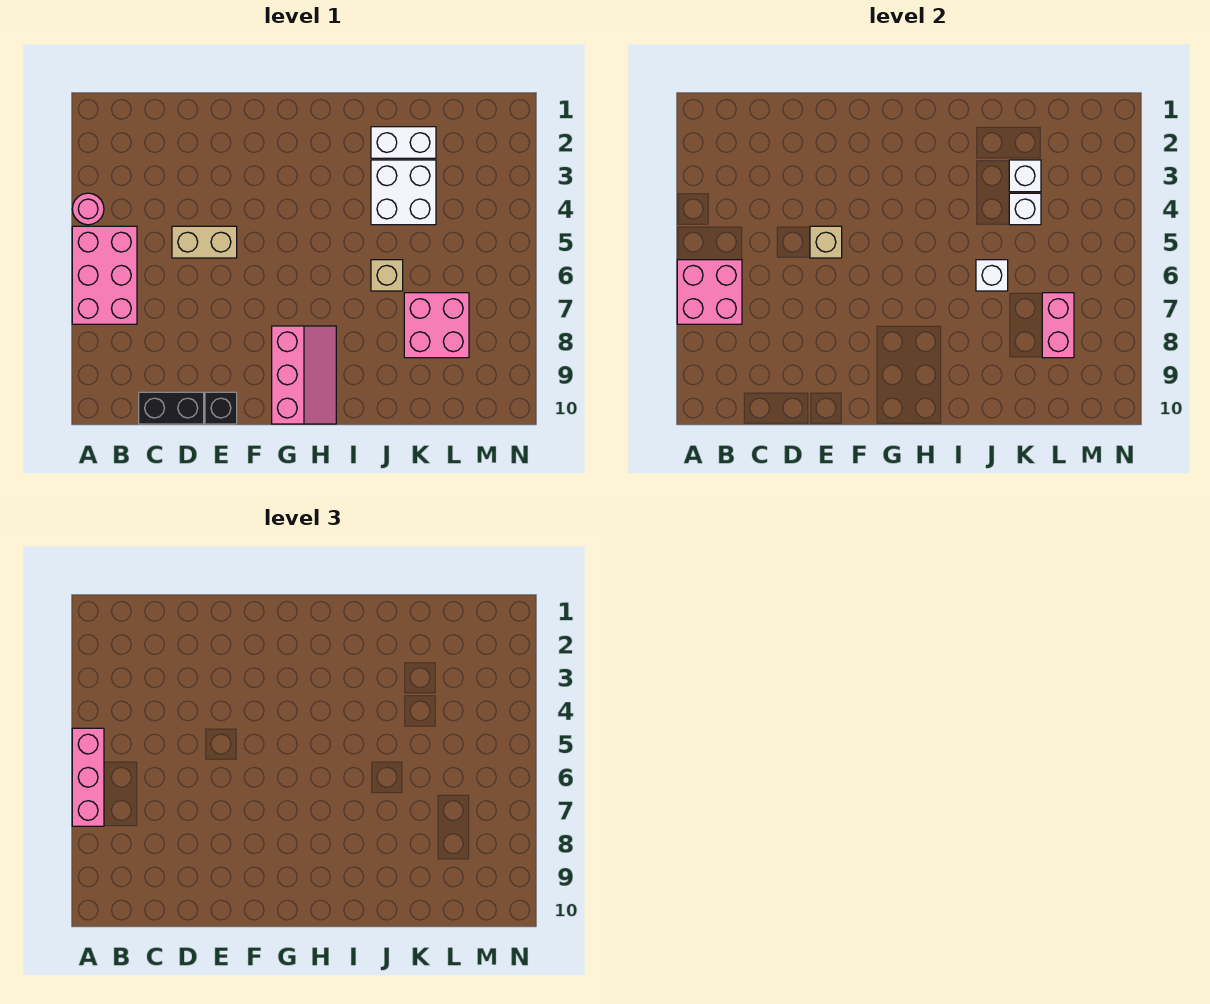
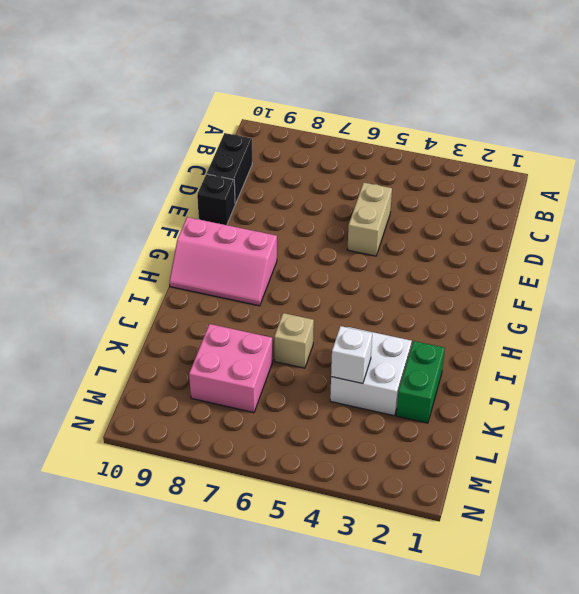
green brick J2:K2 level 1 -> white brick J2:K2 level 1
none -> pink round brick A4 level 1
none -> pink brick A5:B7 level 1
none -> pink brick A6:B7 level 2

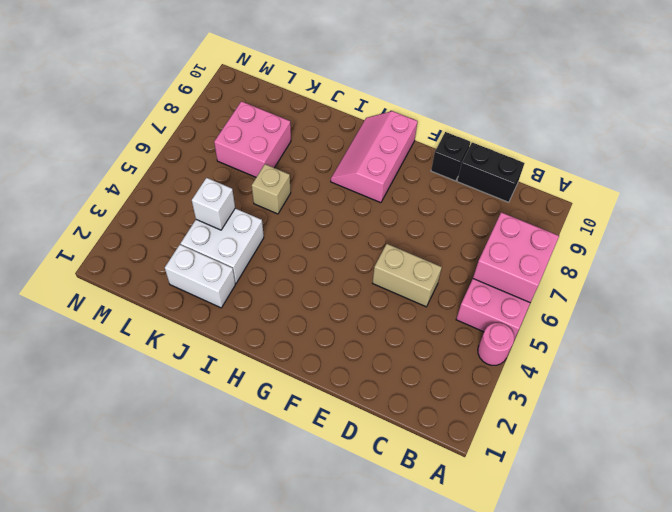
none -> tan brick E5 level 2
none -> white brick J6 level 2
none -> white brick K3 level 2

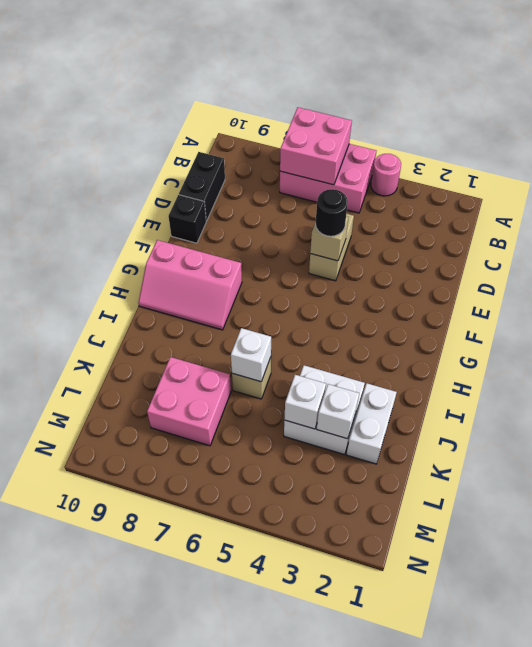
black round brick E5 level 3 -> none
none -> pink brick L7:L8 level 2
none -> pink brick A5:A7 level 3

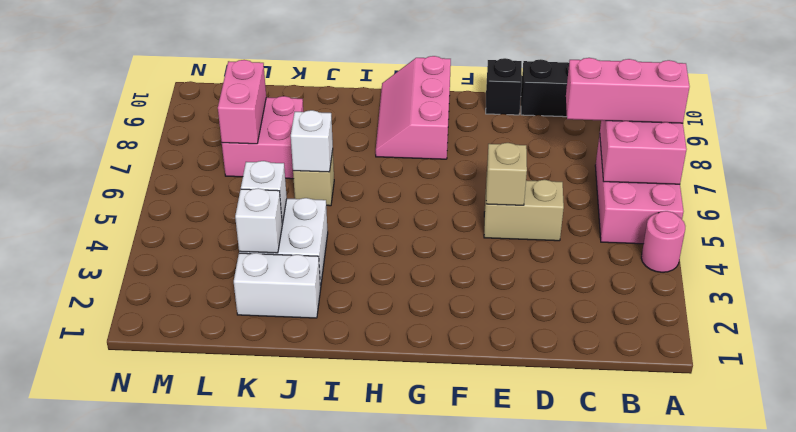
pink brick A7:C7 level 3 -> pink brick A5:A7 level 3

